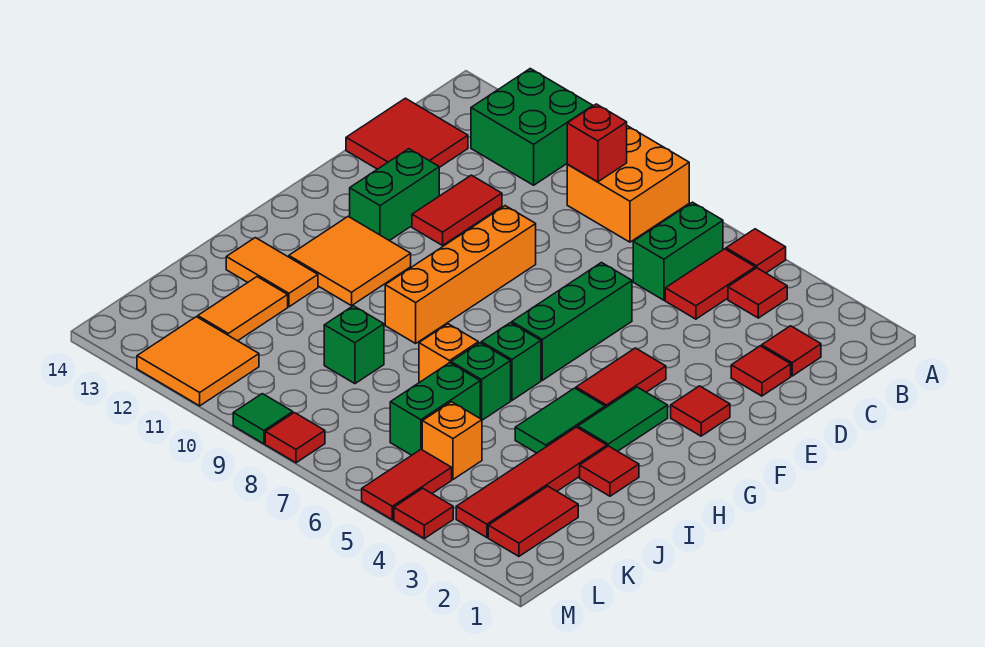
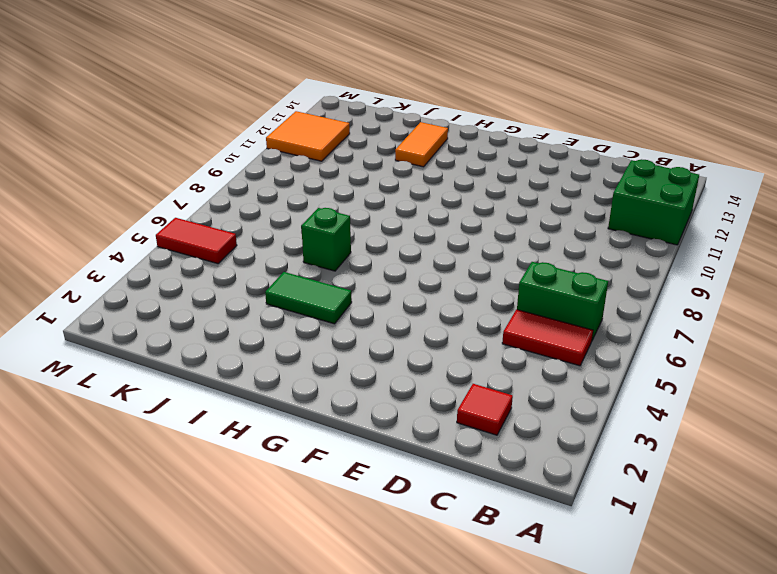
none -> red tile A5 level 1
none -> orange brick A8:B9 level 1
none -> red tile B4 level 1
none -> red tile C13:D14 level 1

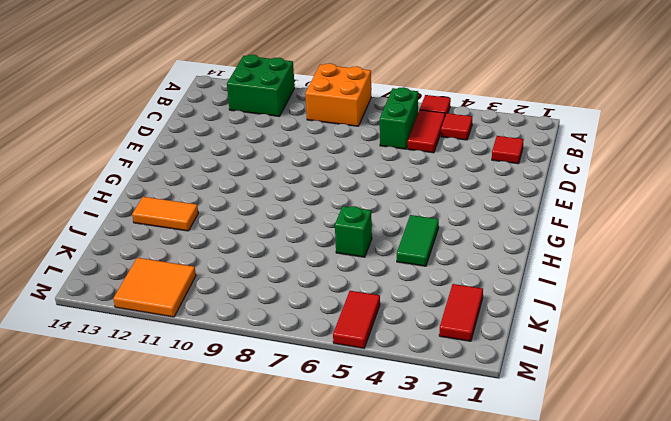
none -> red tile C13:D14 level 1
none -> red tile D2 level 1
none -> red tile D11:E11 level 1
none -> green brick E6:G6 level 1

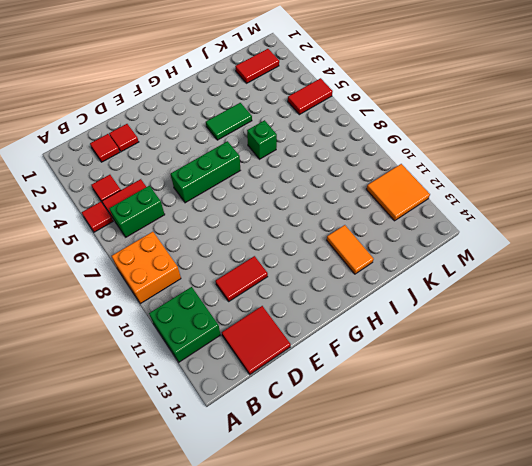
none -> orange brick E9:H9 level 1
none -> green brick E12:F12 level 1
none -> red tile F2 level 1
none -> red tile F4:G4 level 1

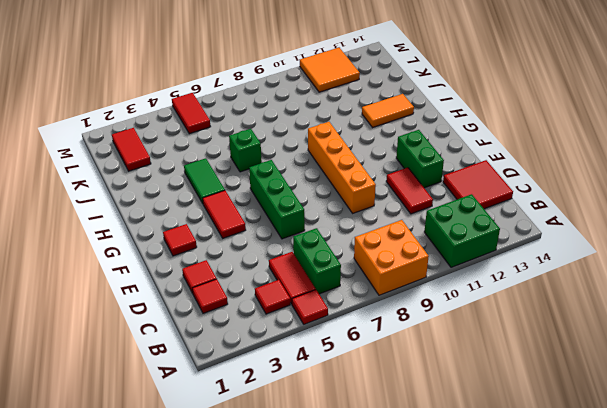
none -> green tile G3:H3 level 1
none -> orange tile G11:H12 level 1
none -> green brick H6 level 1
none -> red tile I2 level 1

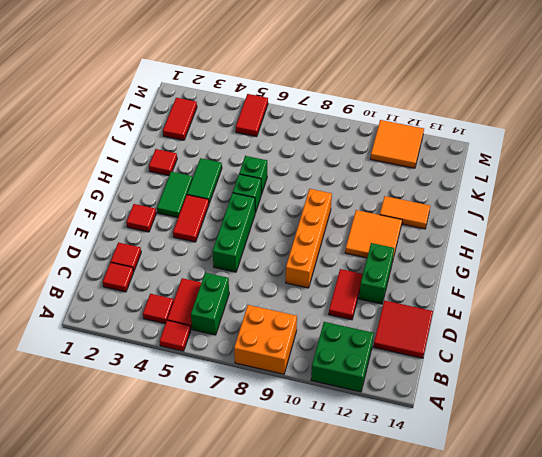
none -> red tile I3:L3 level 1
none -> orange brick I7 level 1
none -> green brick J6:K6 level 1
none -> green brick J9 level 1

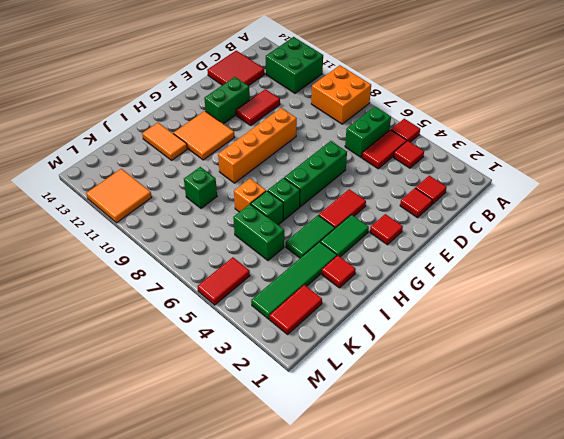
green tile I3:L3 level 1 -> red tile I3:L3 level 1
green brick J5:J6 level 1 -> green brick J6:K6 level 1
none -> orange tile J12:K12 level 1
none -> orange brick K5 level 1
none -> red tile M4 level 1
none -> red tile M8 level 1

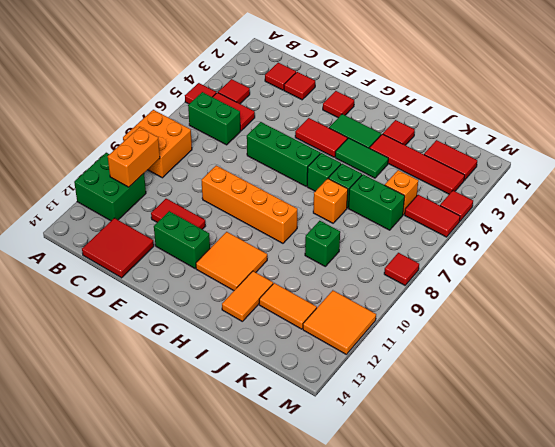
orange brick B10:B11 level 2 -> none
none -> green tile M9 level 1
none -> red brick B9 level 2

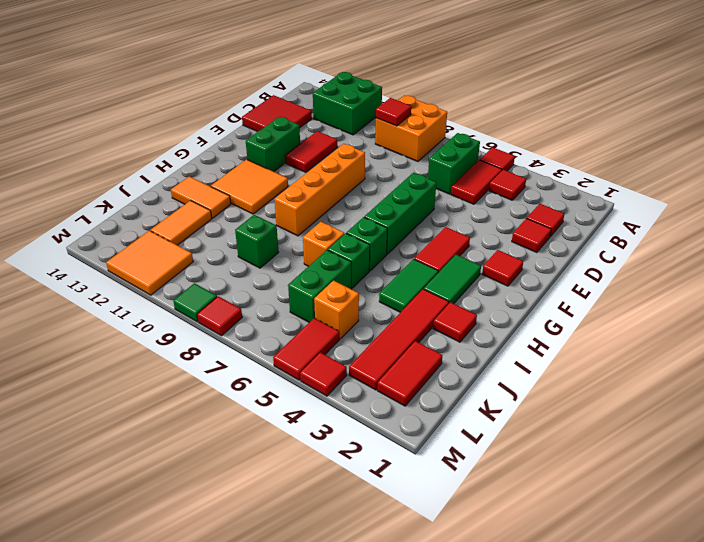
red tile B9 level 2 -> red brick B9 level 2

